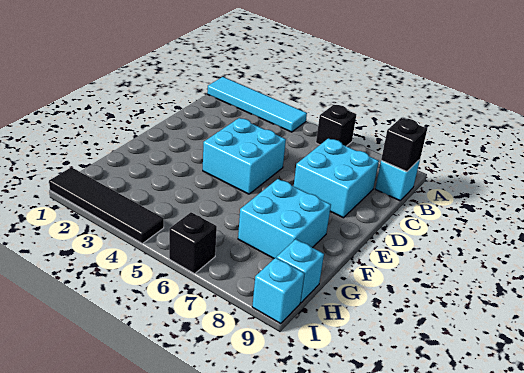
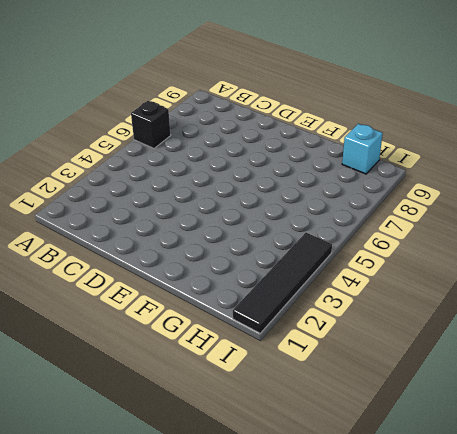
none -> cyan tile A1:A4 level 1
none -> cyan brick B9 level 1

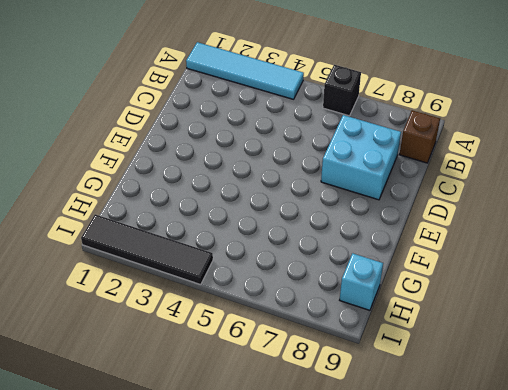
brown brick B9 level 1 -> cyan brick B9 level 1
none -> cyan brick D4:E5 level 1
none -> cyan brick F7:G8 level 1

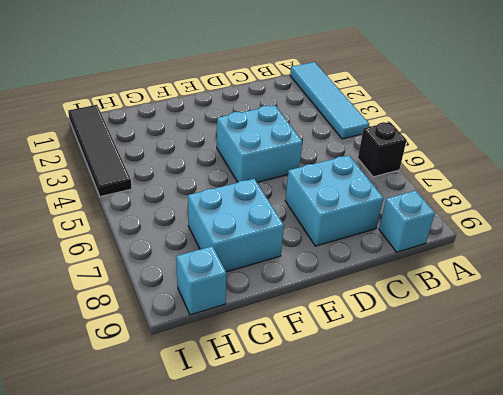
none -> black brick I6 level 1
none -> cyan brick I9 level 1

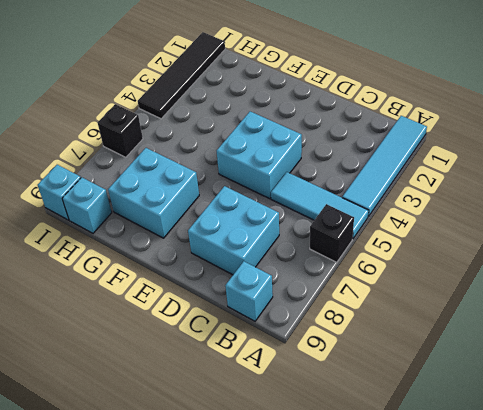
cyan tile A5:C5 level 1 -> none
none -> black brick B9 level 2

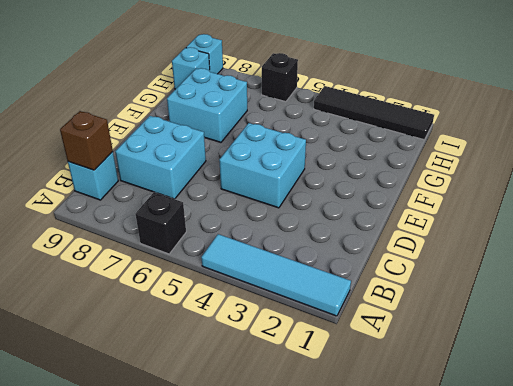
brown brick B9 level 2 -> black brick B9 level 2

